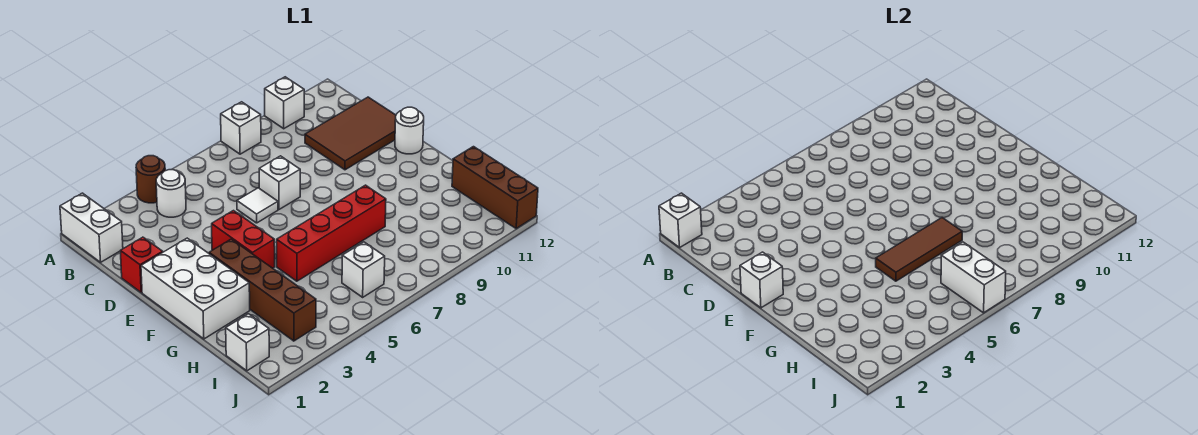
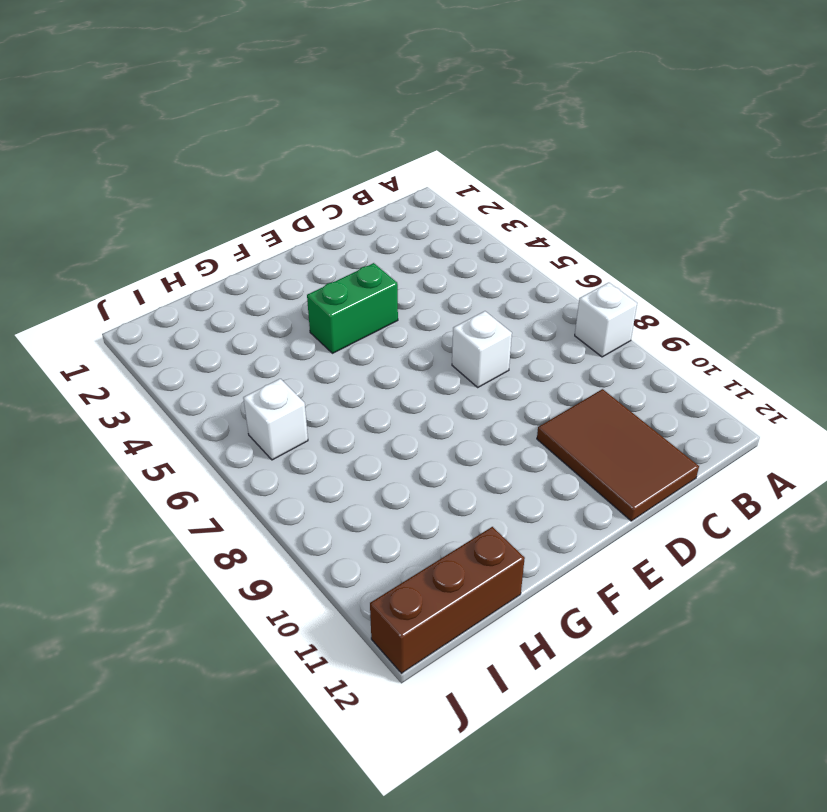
green brick E4:F4 level 1 -> red brick E4:F4 level 1
none -> white brick A1:B1 level 1
none -> brown round brick A4 level 1
none -> white brick A10 level 1

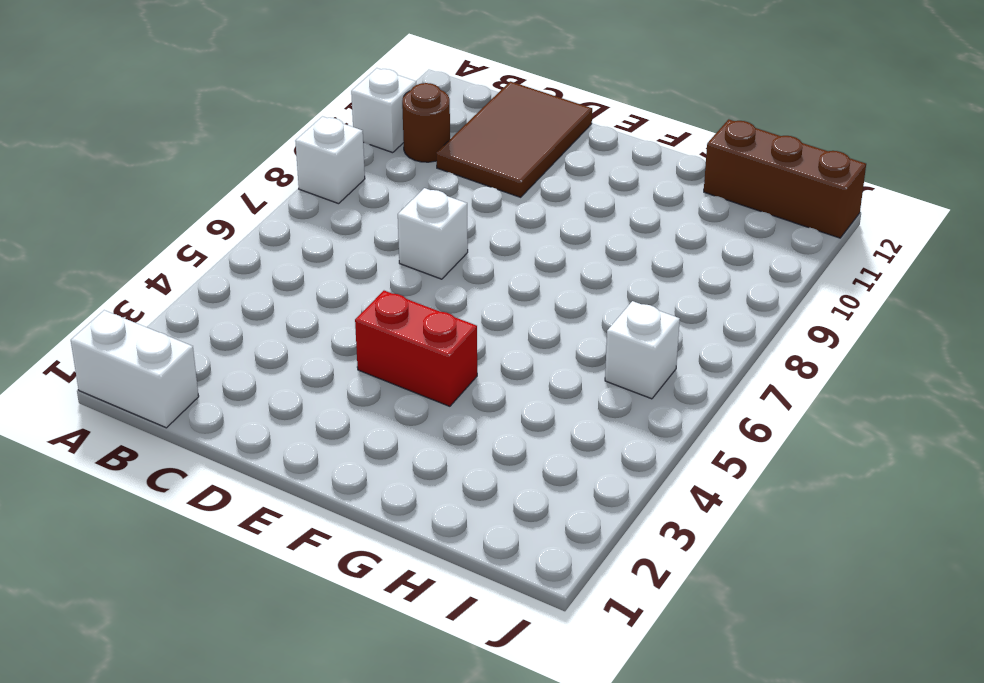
brown round brick B10 level 1 -> brown round brick A4 level 1
none -> white round brick B4 level 1
none -> red brick D1 level 1
none -> white tile D6 level 1

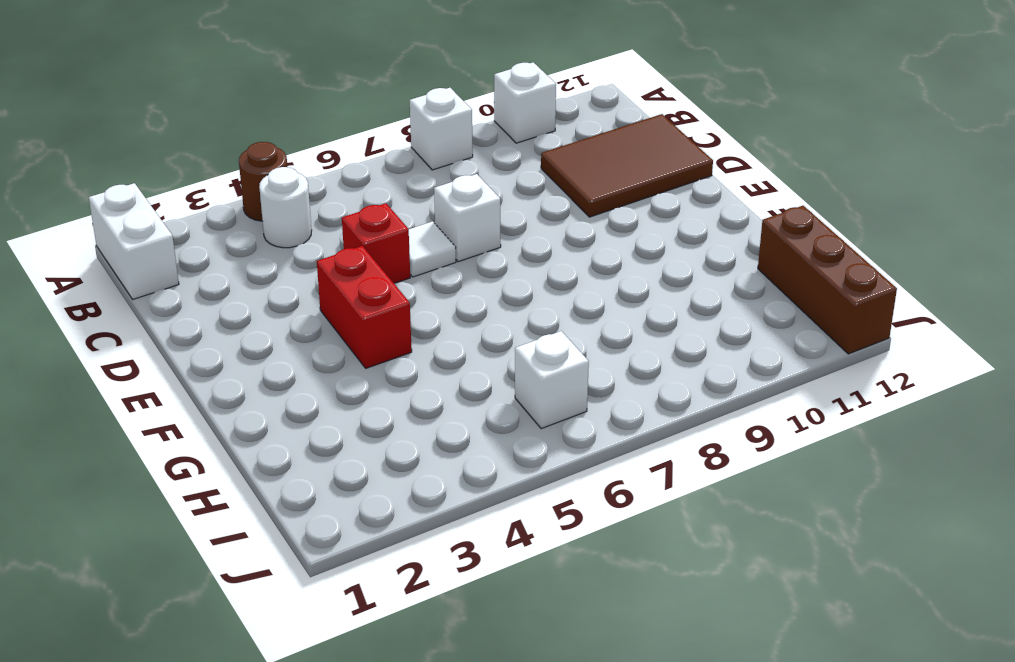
red brick D5 level 1 -> red brick D1 level 1
none -> white brick E1:G2 level 1
none -> white round brick E12 level 1
none -> brown brick F3:I3 level 1

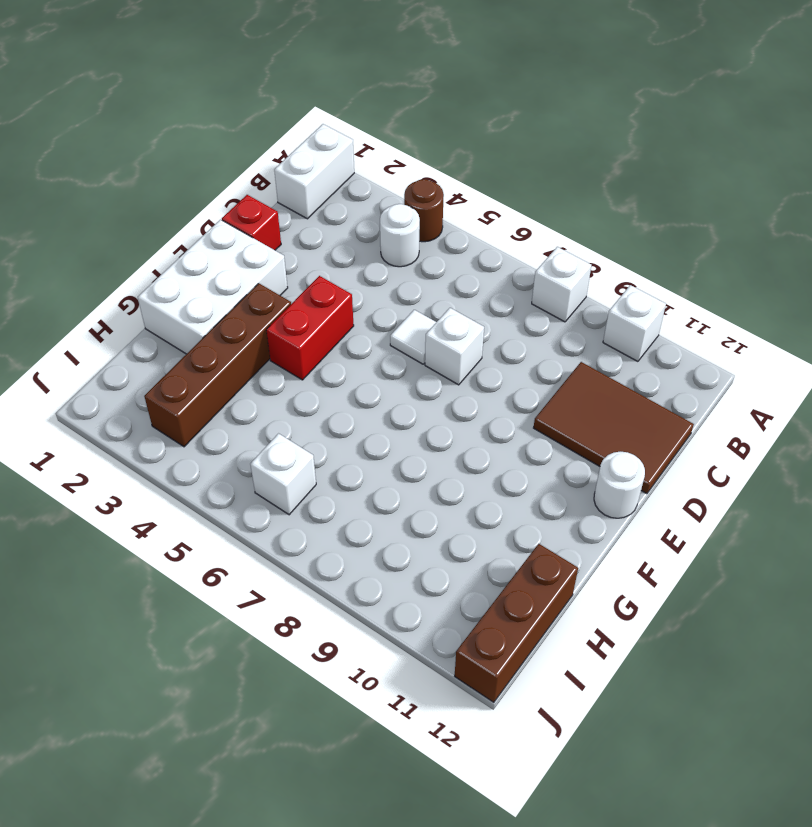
none -> red brick G5:G8 level 1
none -> white brick I1 level 1
none -> white brick A1 level 2

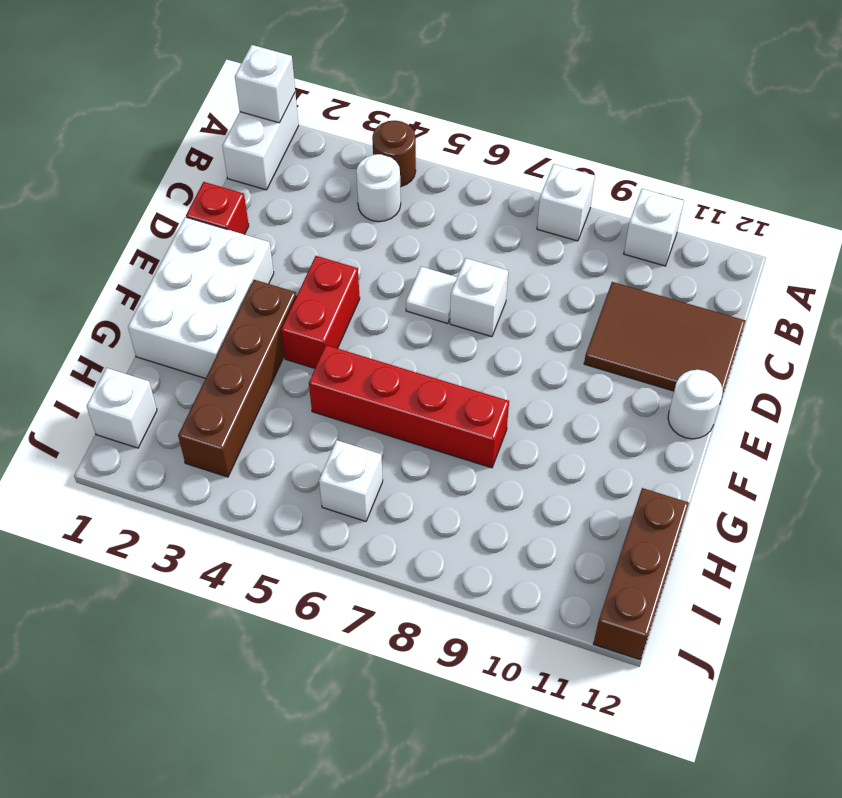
none -> white brick E1 level 2
none -> brown tile G5:G7 level 2
none -> white brick I6:J6 level 2

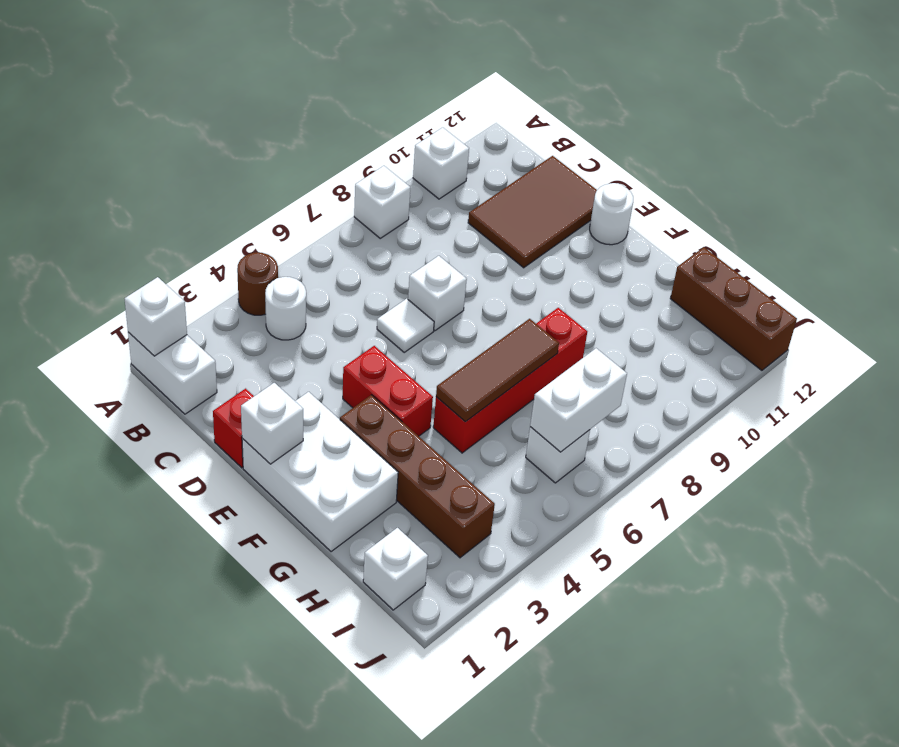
white brick I6:I7 level 2 -> white brick I6:J6 level 2

